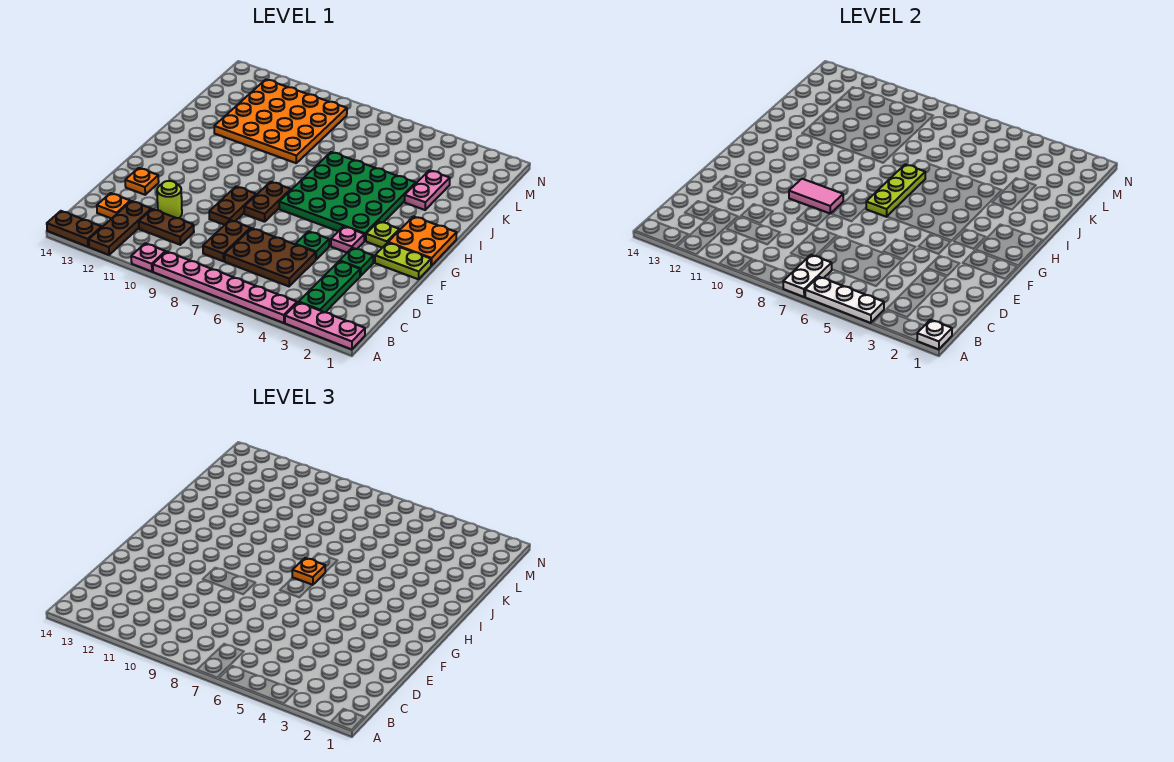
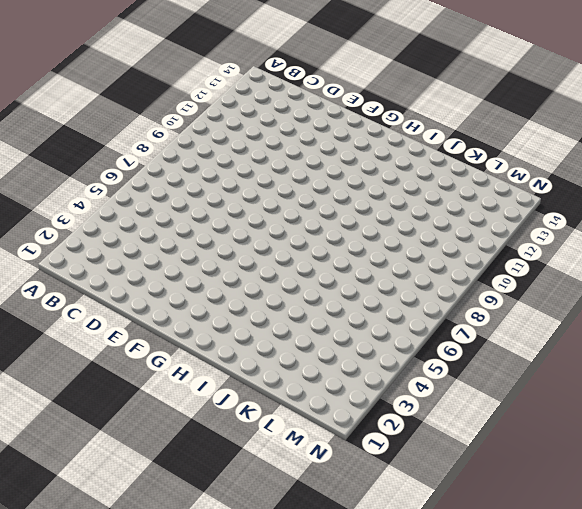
none -> pink plate A1:A3 level 1
none -> pink plate A4:A9 level 1
none -> pink plate A10 level 1

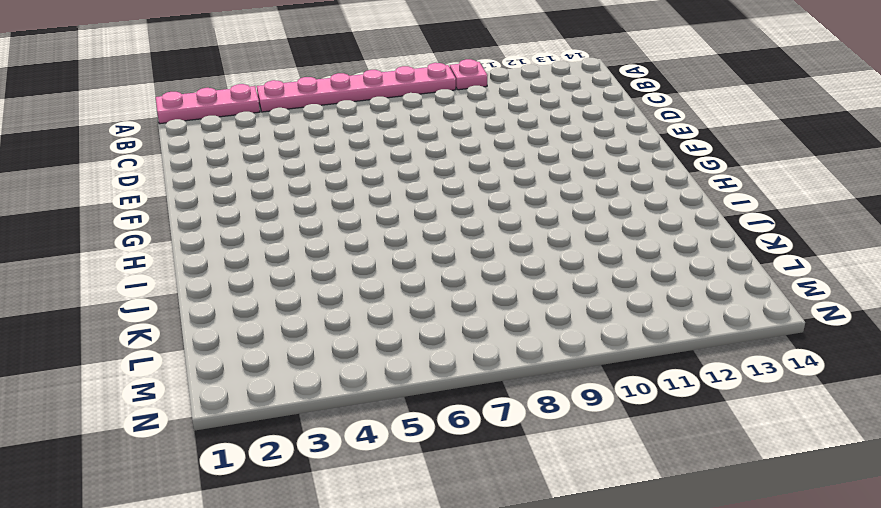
none -> brown plate A12:C12 level 1
none -> brown plate A13:A14 level 1
none -> green plate B3:D3 level 1

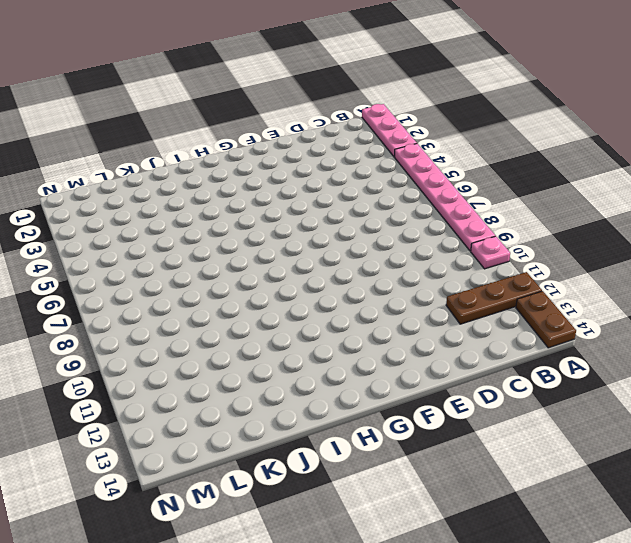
none -> green plate B3:D3 level 1
none -> brown plate C5:D7 level 1
none -> brown plate C8:D8 level 1

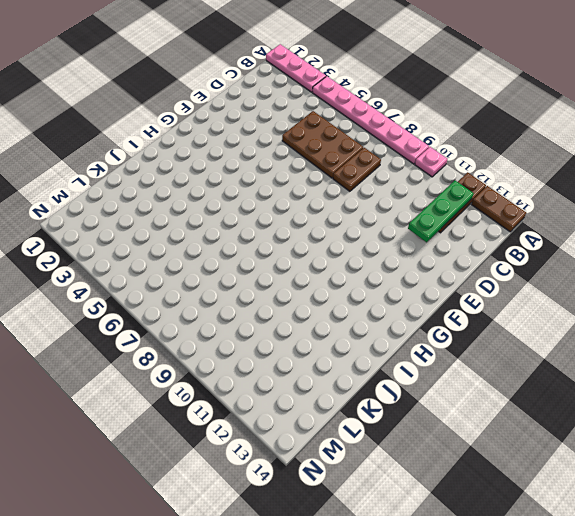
green plate B12:D12 level 2 -> green plate B3:D3 level 1
none -> brown plate C10:C11 level 1
none -> orange plate C13 level 1
none -> lime round brick D11 level 1

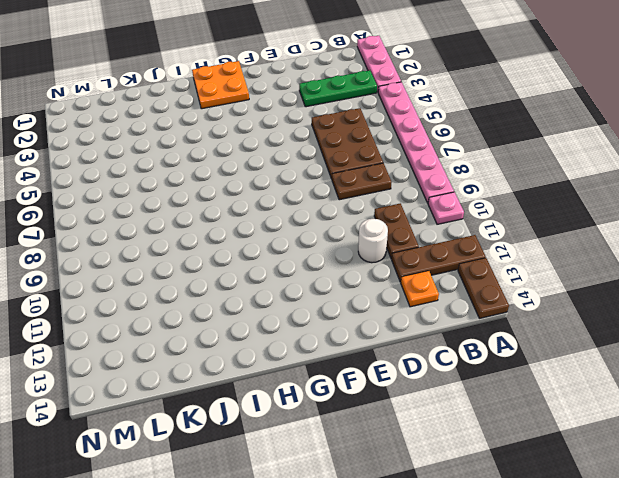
white round brick D11 level 1 -> lime round brick D11 level 1
none -> green plate E3 level 1
none -> green plate E5 level 1
none -> brown plate E9:F9 level 1

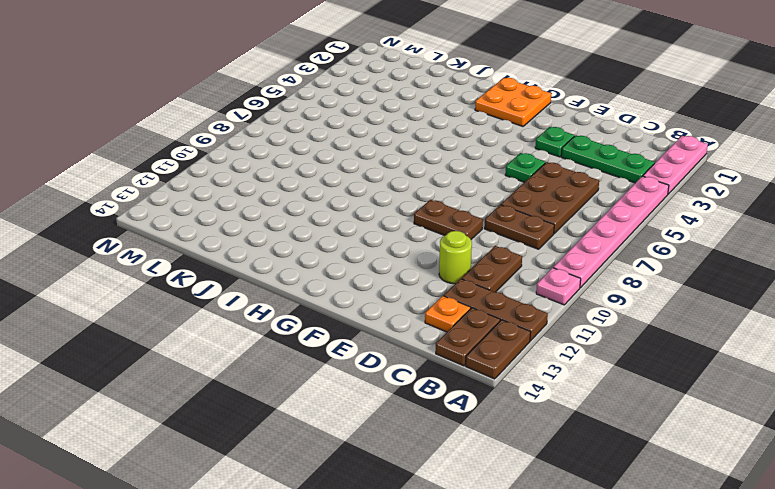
brown plate B13:B14 level 1 -> brown plate F8:G8 level 1
none -> orange plate E13 level 1
none -> lime plate F1:F2 level 1
none -> pink plate F4 level 1

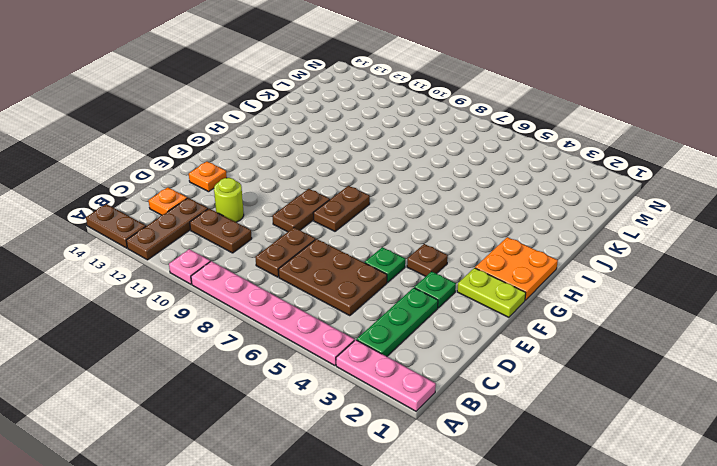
brown plate F4 level 1 -> pink plate F4 level 1
none -> lime plate G3 level 1
none -> green plate G4:J7 level 1
none -> pink plate J3:K3 level 1

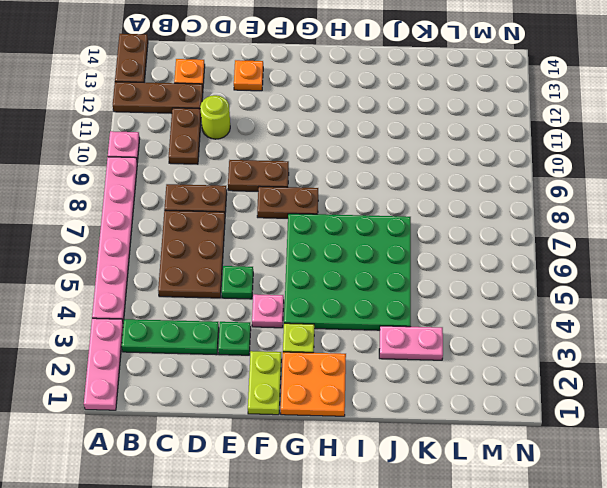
none -> orange plate J9:M12 level 1
none -> white plate A1 level 2
none -> white plate A4:A6 level 2

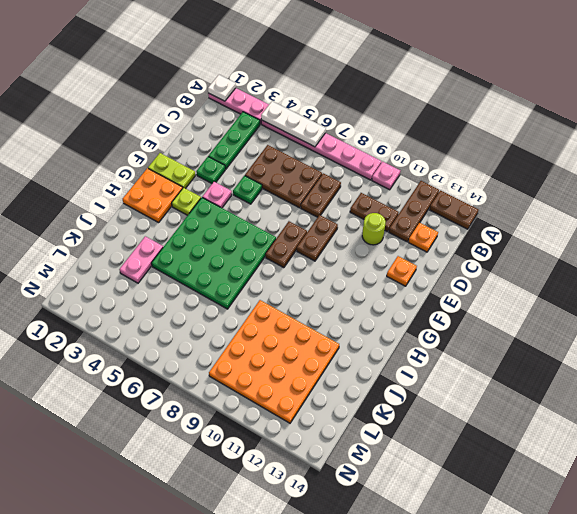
none -> white plate A7:B7 level 2
none -> pink tile F9:F10 level 2
none -> lime plate G7:I7 level 2

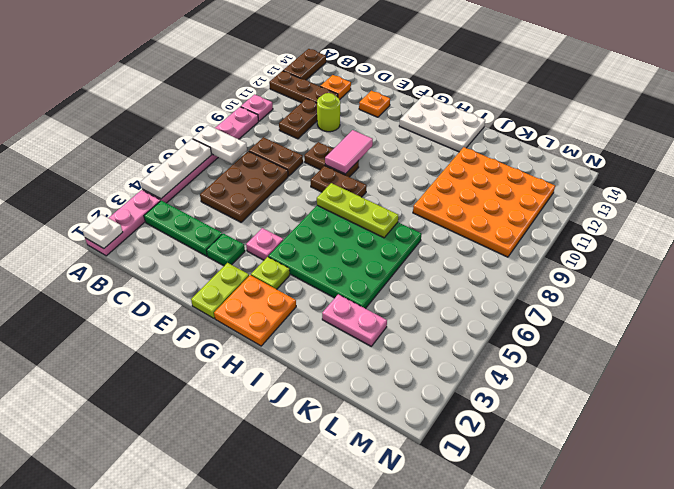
white plate G13:I14 level 1 -> none
none -> green plate E5 level 1
none -> orange plate H7 level 3

